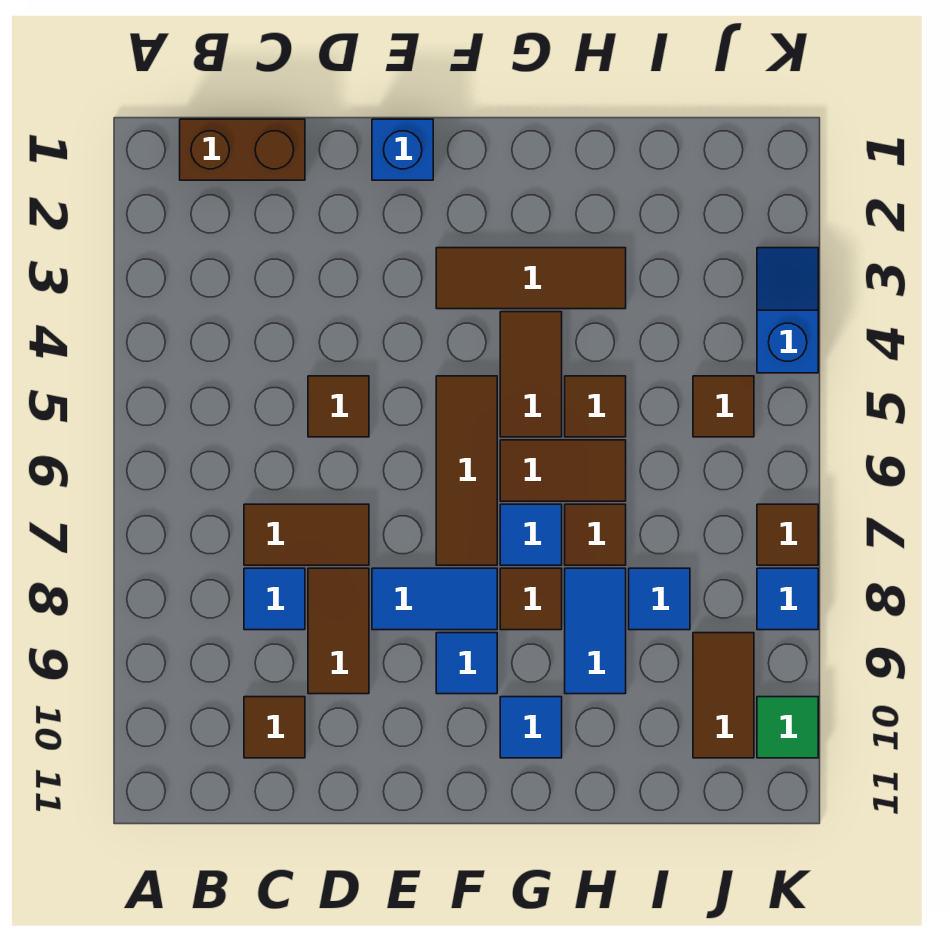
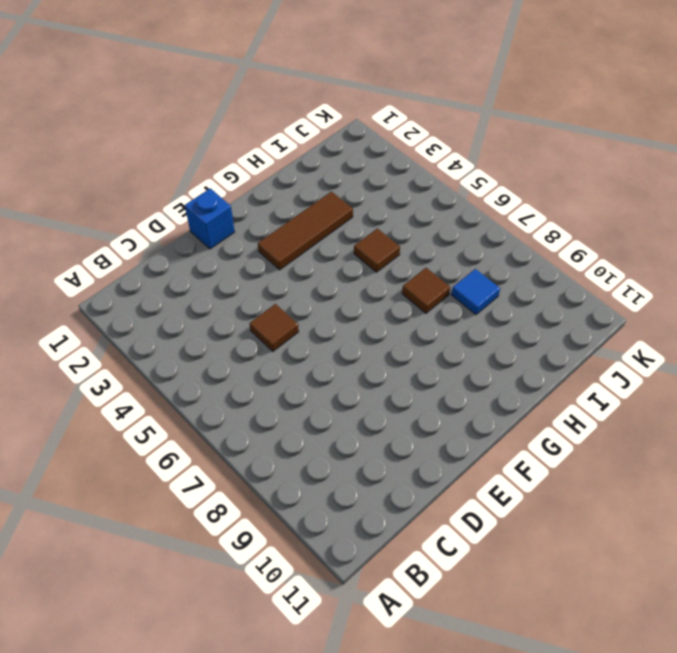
none -> brown brick B1:C1 level 1
none -> brown tile C7:D7 level 1
none -> blue tile C8 level 1

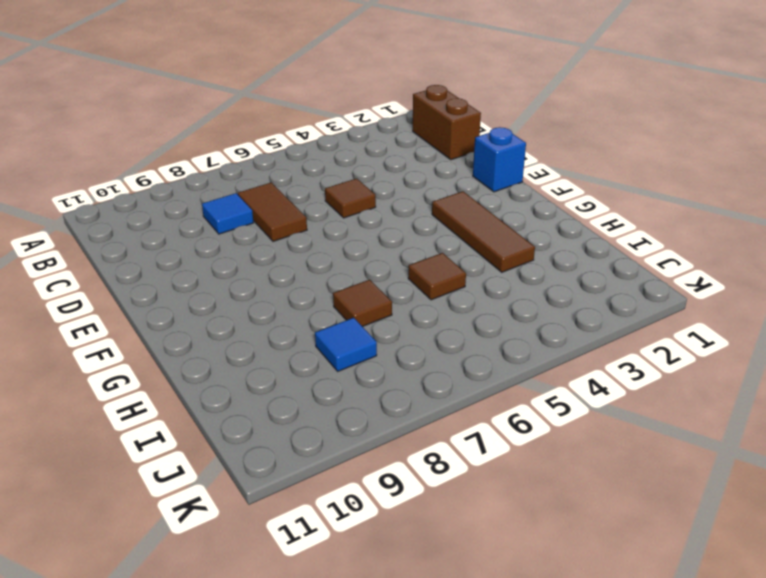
none -> brown tile C10 level 1
none -> brown tile D8:D9 level 1
none -> blue tile E8:F8 level 1

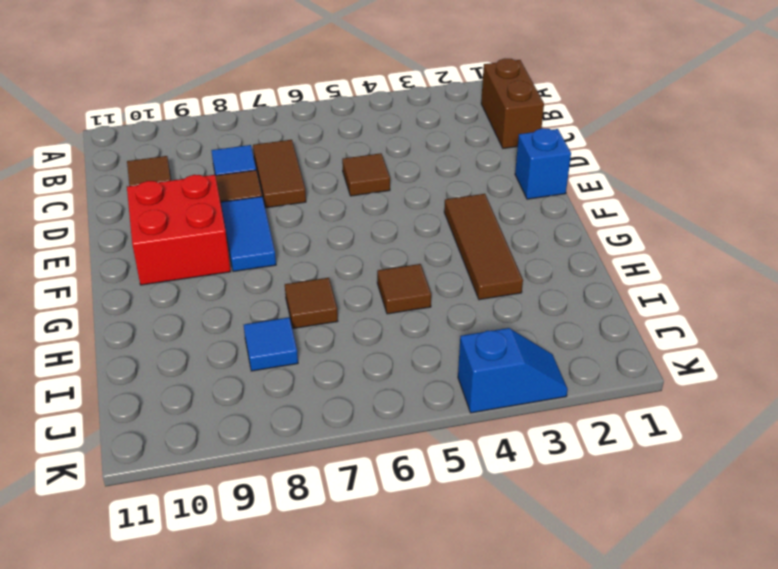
red brick E9:F10 level 1 -> blue tile F9 level 1
none -> brown tile F5:F7 level 1
none -> brown tile G4:G5 level 1
none -> brown tile G6:H6 level 1

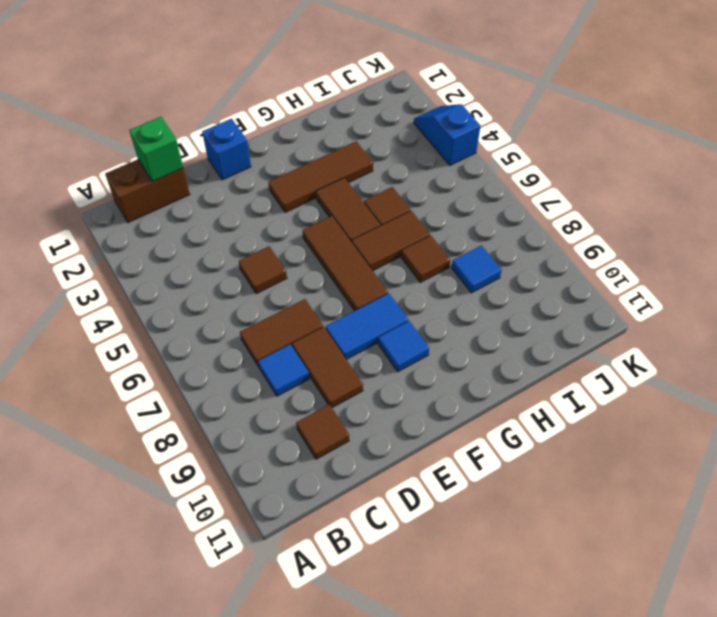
green brick C1 level 2 -> none
none -> blue tile G7 level 1
none -> brown tile G8 level 1
none -> blue tile G10 level 1

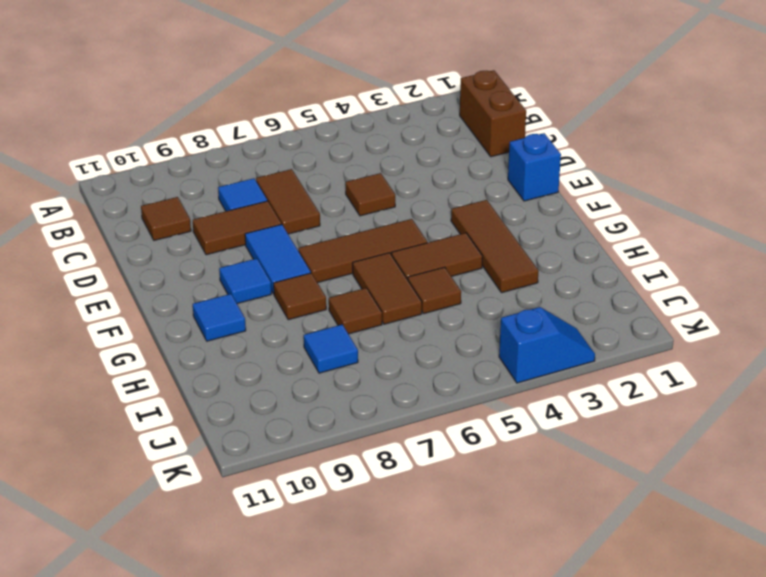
none -> blue tile G7 level 1
none -> blue tile H8:H9 level 1
none -> brown tile J5 level 1

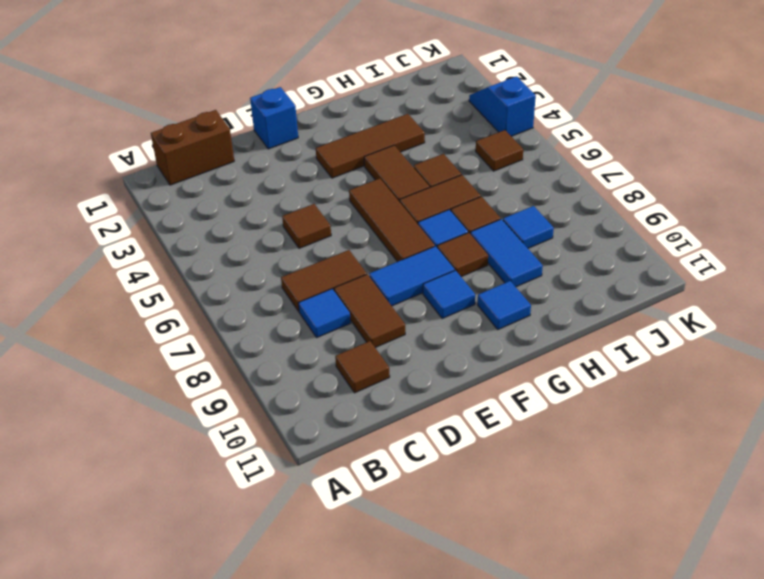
none -> brown tile J9:J10 level 1
none -> brown tile K7 level 1
none -> blue tile K8 level 1

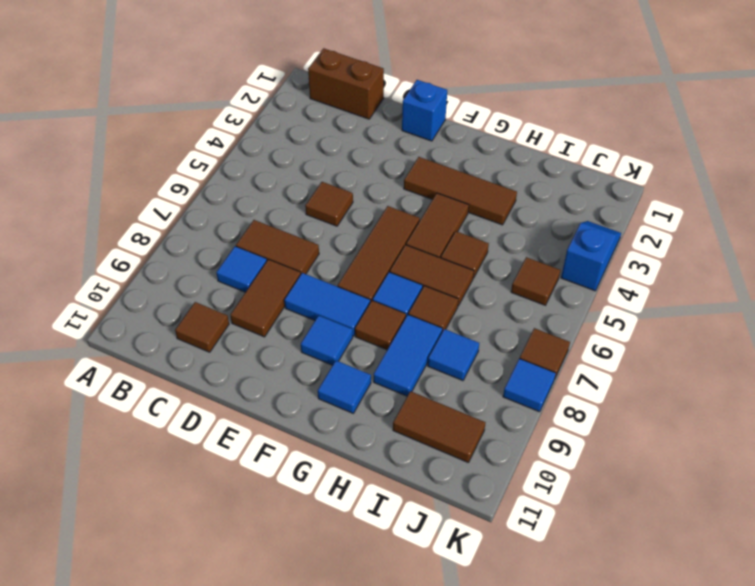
brown tile I10:J10 level 1 -> brown tile J9:J10 level 1
none -> green tile K10 level 1

